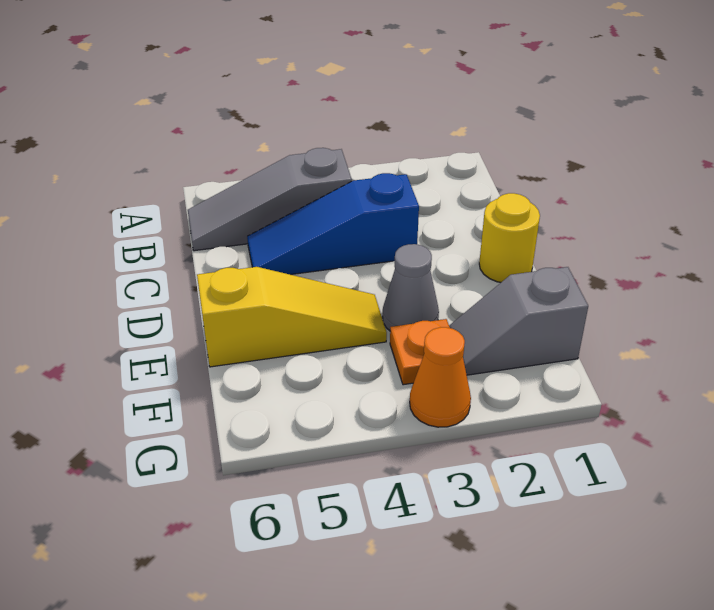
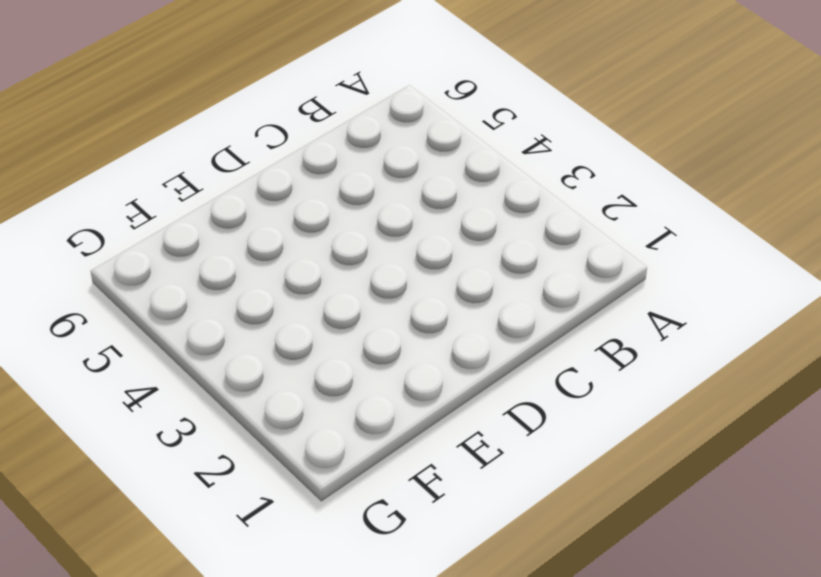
none -> grey slope B4:B6 level 1 top 4
none -> blue slope C3:C5 level 1 top 3

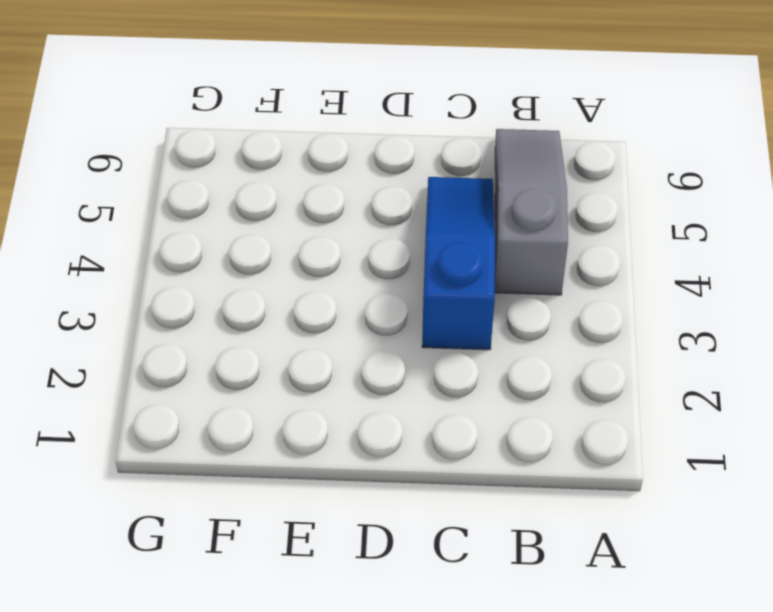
none -> yellow round brick D1 level 1
none -> grey cone E3 level 1

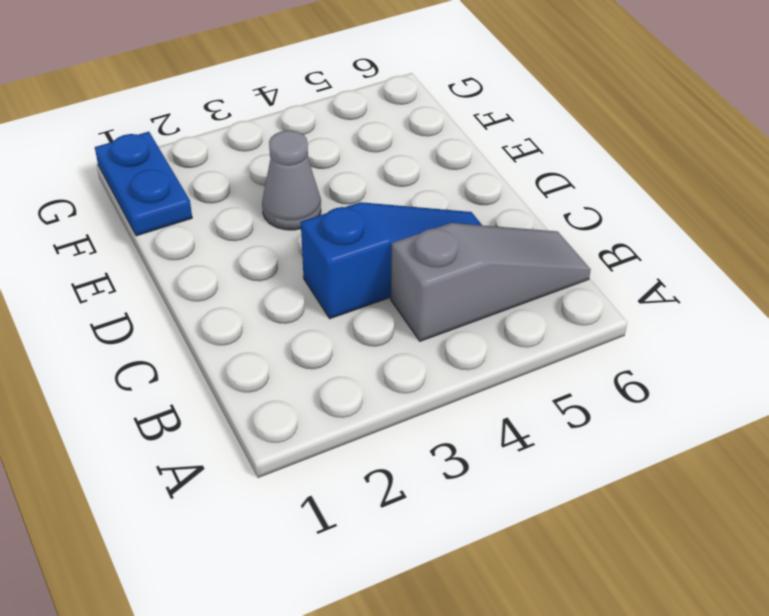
blue plate F1:G1 level 1 -> grey slope F1:F2 level 1 top 1
none -> yellow round brick D1 level 1
none -> yellow slope E4:E6 level 1 top 6

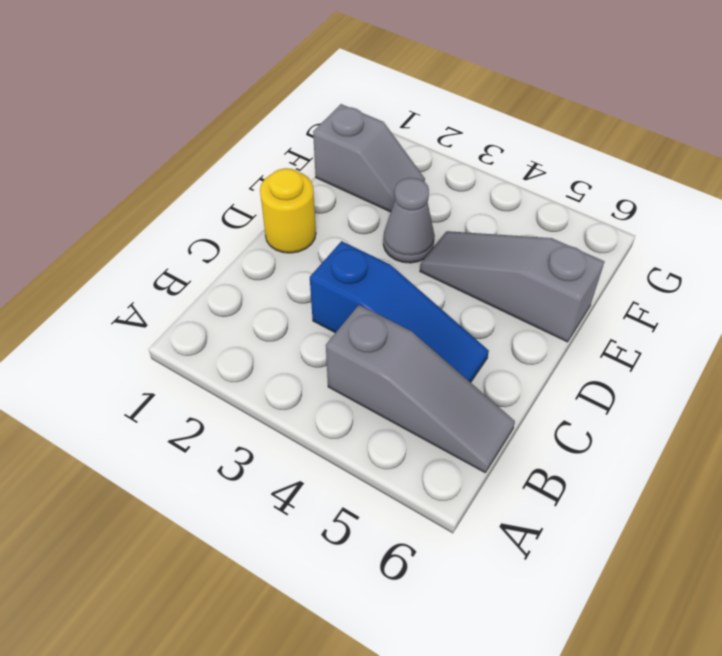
grey slope E4:E6 level 1 top 6 -> yellow slope E4:E6 level 1 top 6
none -> orange plate F3 level 1
none -> orange cone G3 level 1

